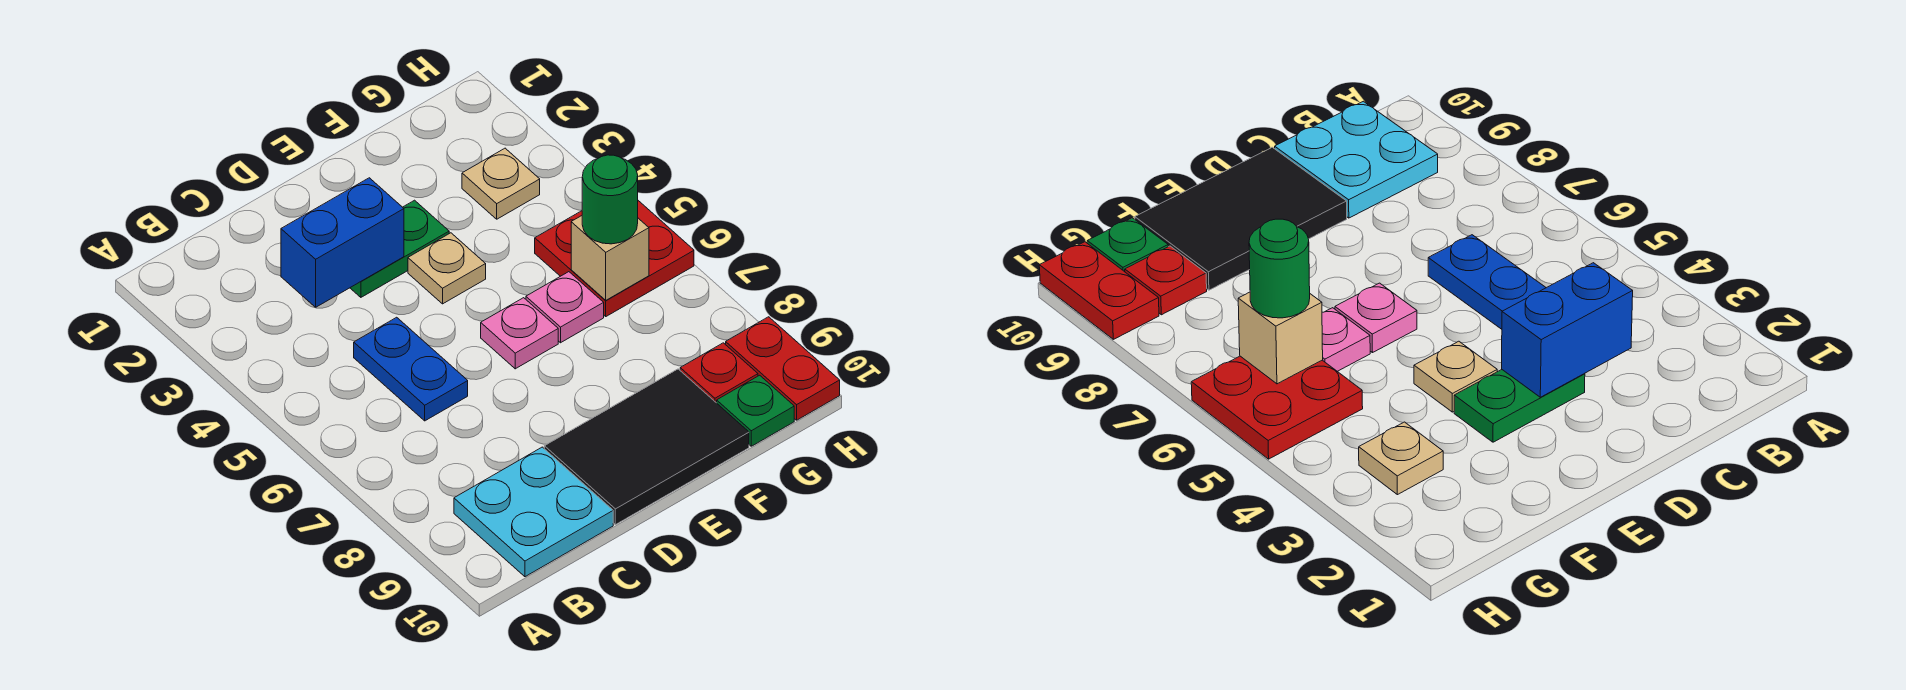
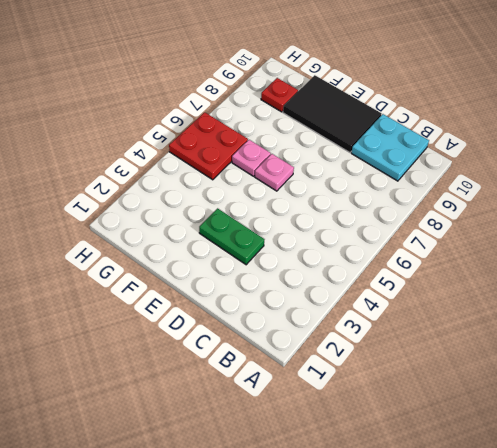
none -> blue plate C5:C6 level 1
none -> tan plate E4 level 1
none -> tan plate G3 level 1

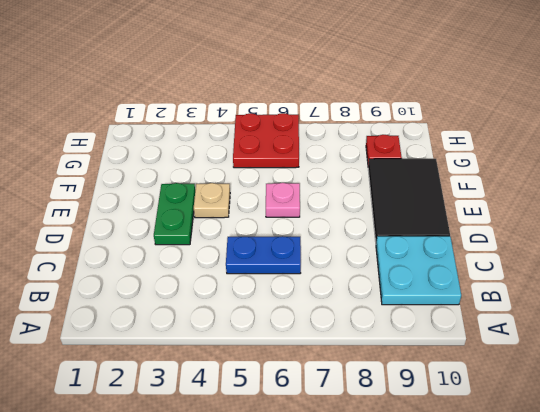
none -> pink plate F6 level 1
none -> tan plate G3 level 1
none -> green plate G10 level 1

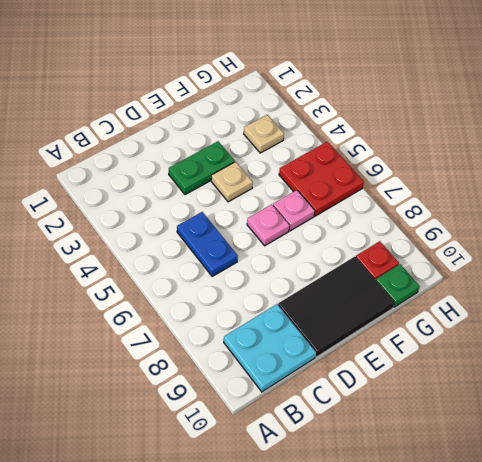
none -> red plate H9:H10 level 1
none -> blue brick C3:D3 level 2
none -> tan brick G6 level 2

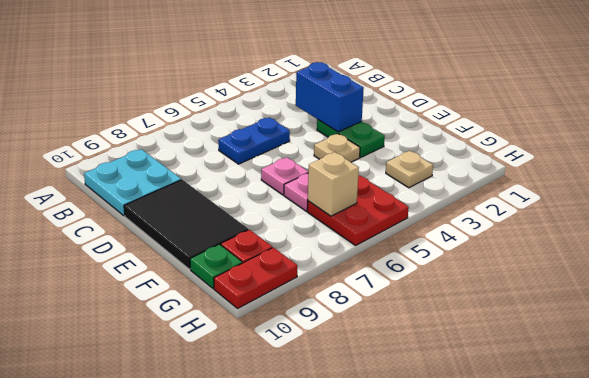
none -> green round brick G6 level 3

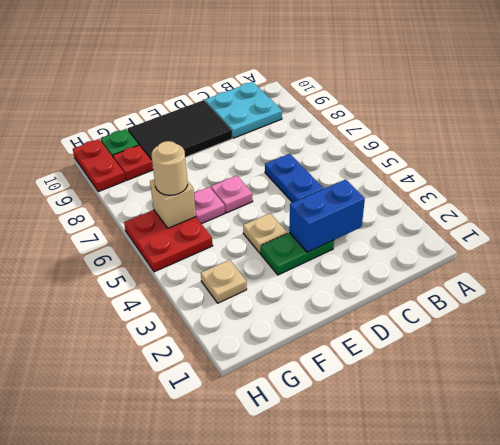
tan round brick G6 level 3 -> green round brick G6 level 3

